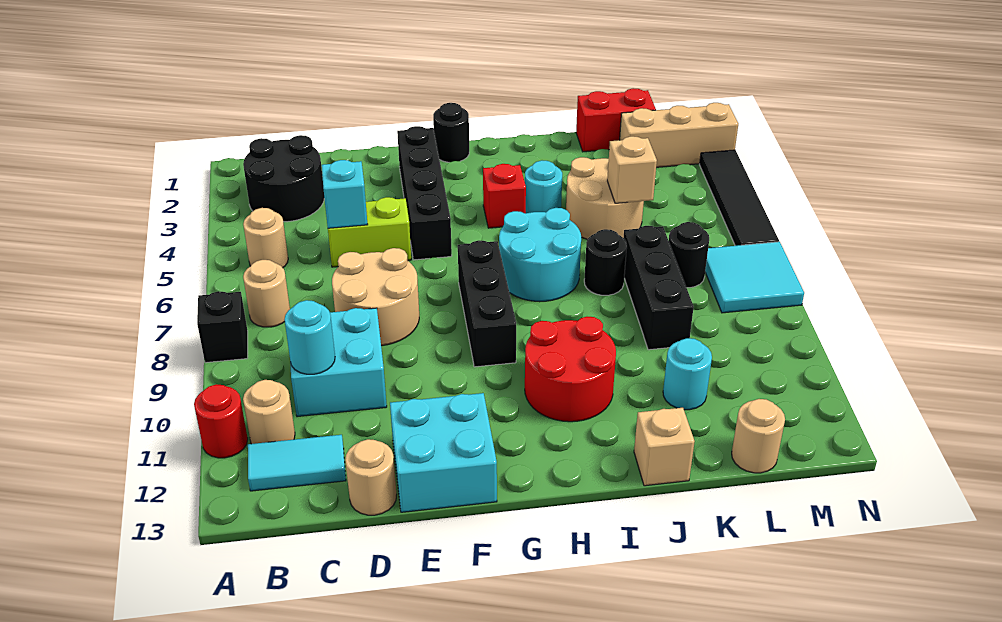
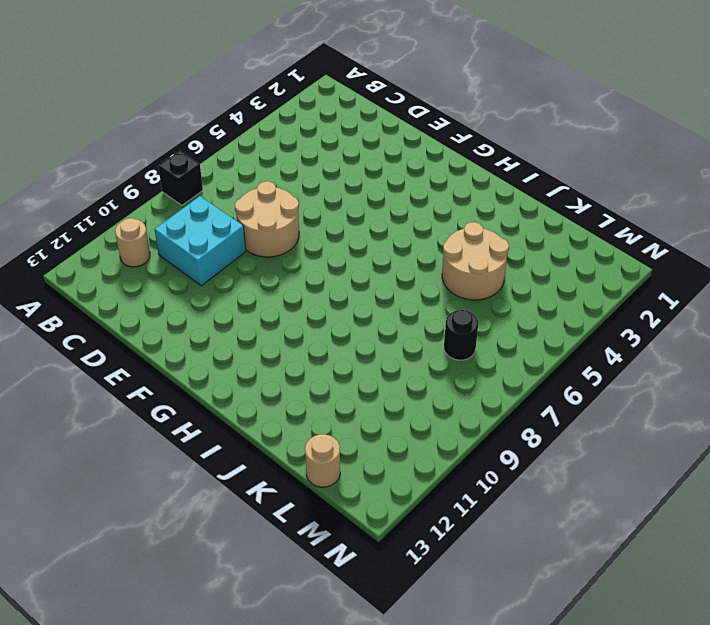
none -> red round brick A11 level 1
none -> black round brick B2:C3 level 1
none -> tan round brick B5 level 1
none -> tan round brick B7 level 1

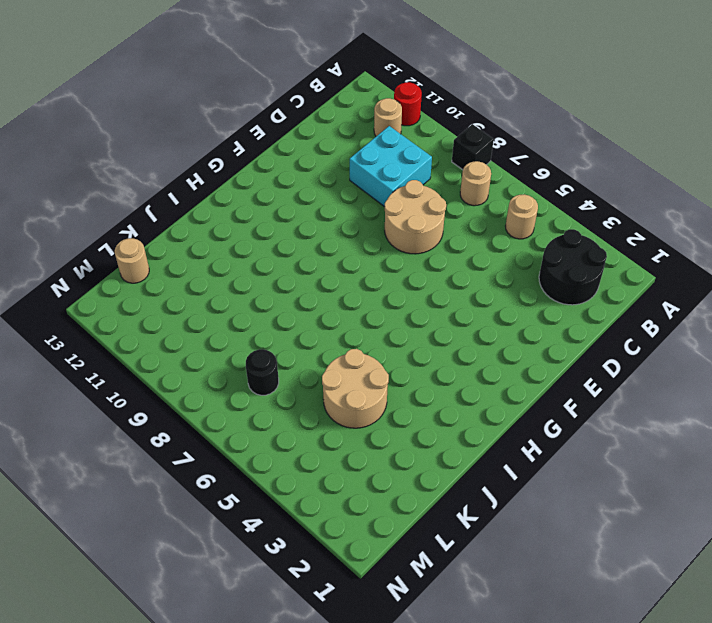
none -> cyan tile B12:C12 level 1
none -> lime brick D5:E5 level 1
none -> tan round brick D13 level 1
none -> cyan brick E12:F13 level 1

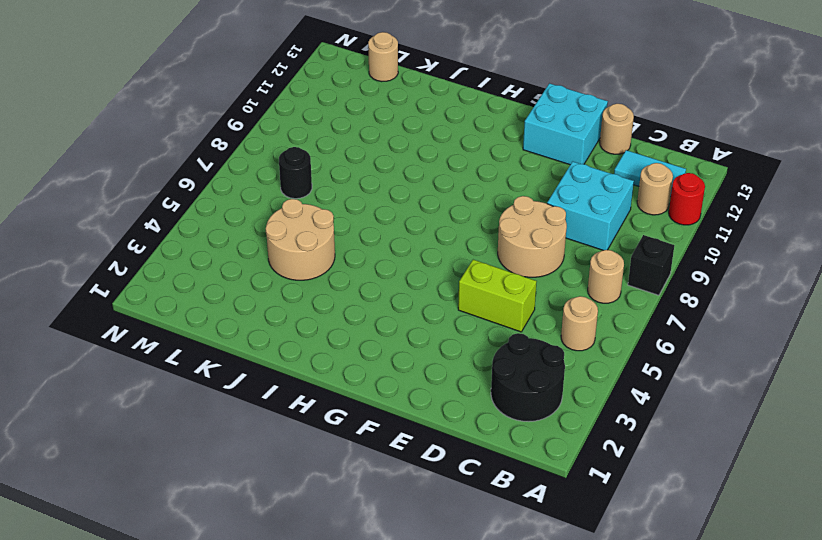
none -> black brick F2:F5 level 1
none -> black round brick G1 level 1
none -> black brick G7:G9 level 1
none -> red brick H4 level 1

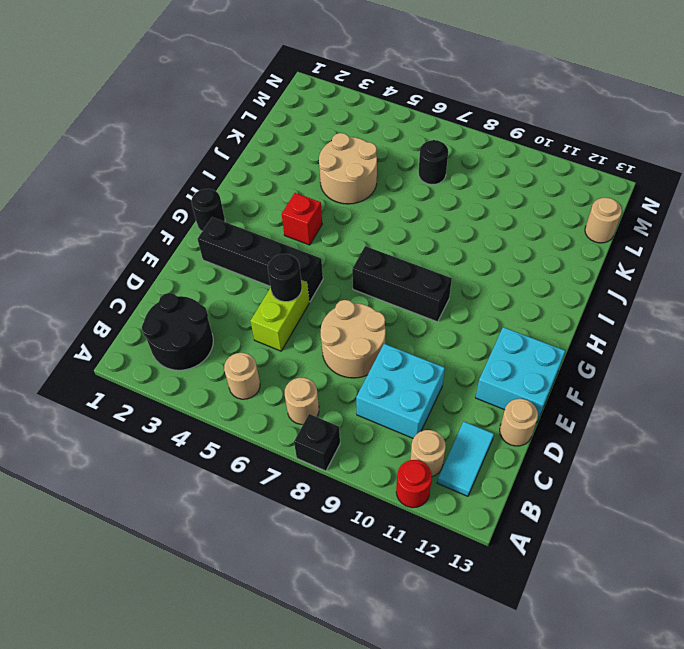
black round brick E5 level 2 -> black round brick J7 level 1
none -> cyan round brick H6:I7 level 1
none -> red round brick H10:I11 level 1
none -> cyan round brick I4 level 1
none -> tan brick J13 level 1

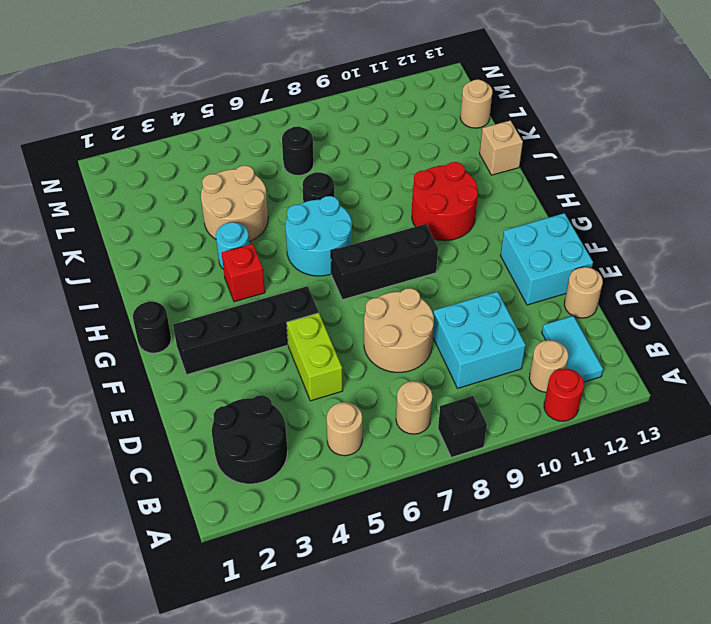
none -> red brick K1:L1 level 1
none -> black brick K7:K9 level 1
none -> cyan round brick K11 level 1
none -> tan brick L2:N2 level 1

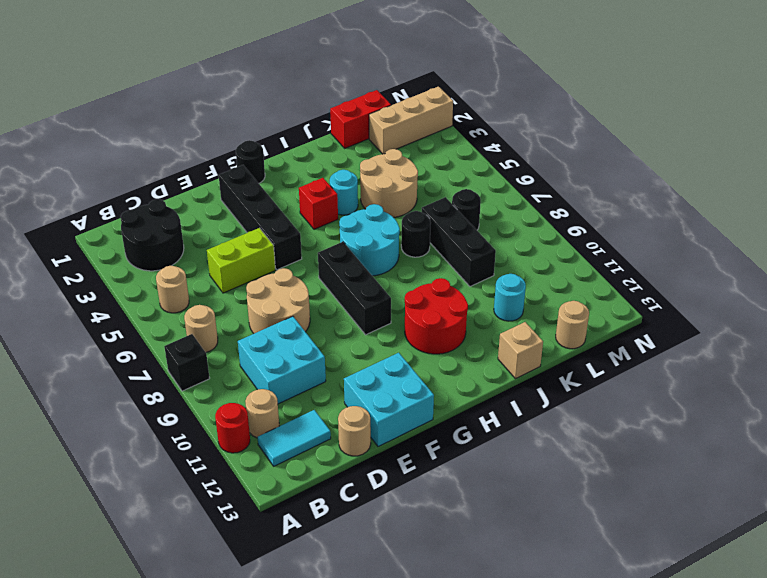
none -> cyan tile M7:N8 level 1
none -> black tile N3:N6 level 1
none -> cyan round brick C10 level 2
none -> cyan brick D5 level 2

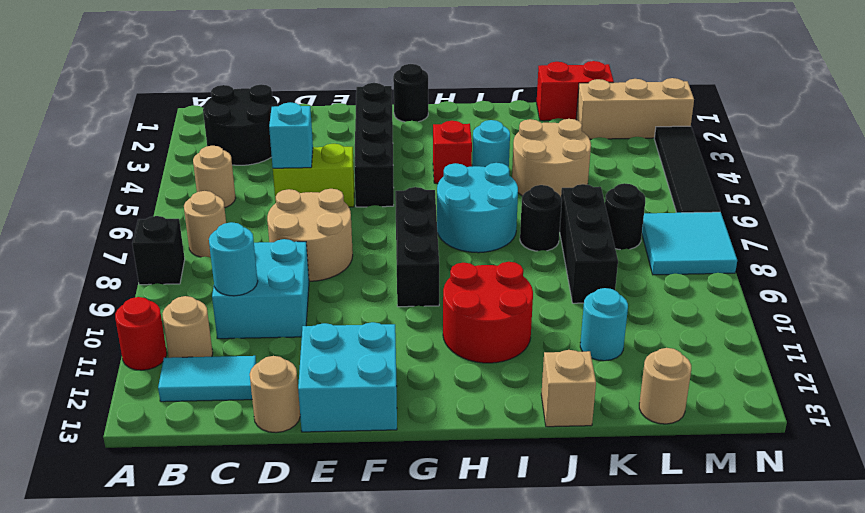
none -> tan brick K5 level 2

